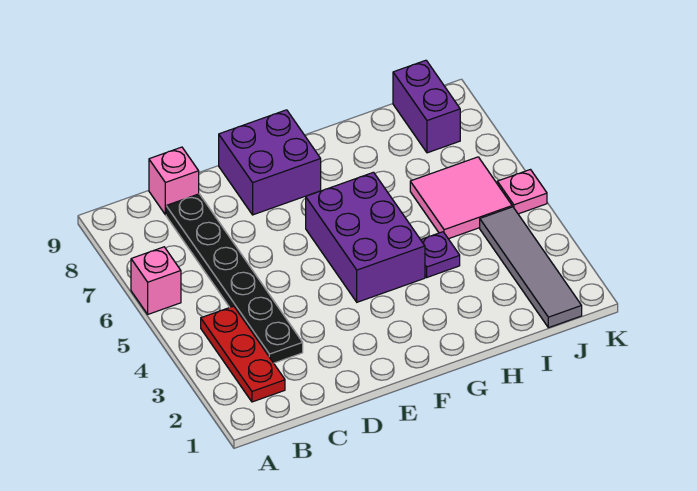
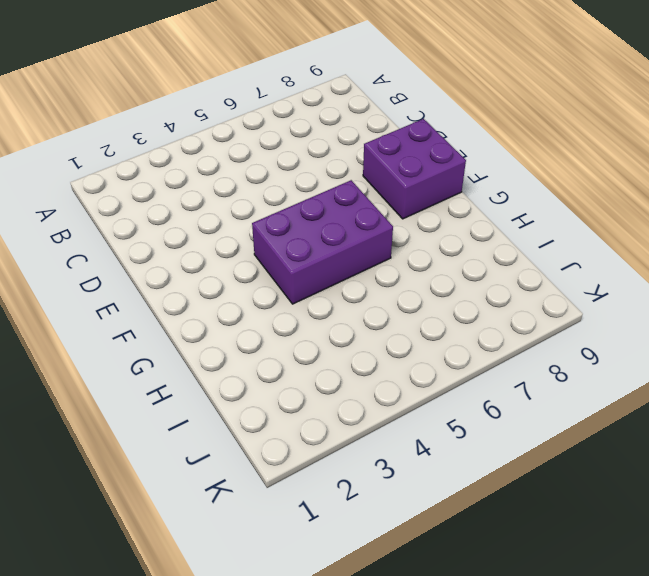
none -> pink brick A6 level 1
none -> red plate B2:B4 level 1

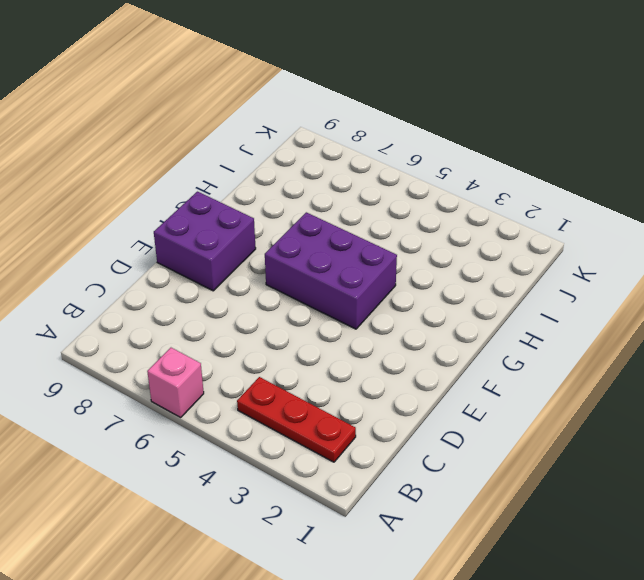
none -> black plate C3:C8 level 1
none -> pink brick C9 level 1

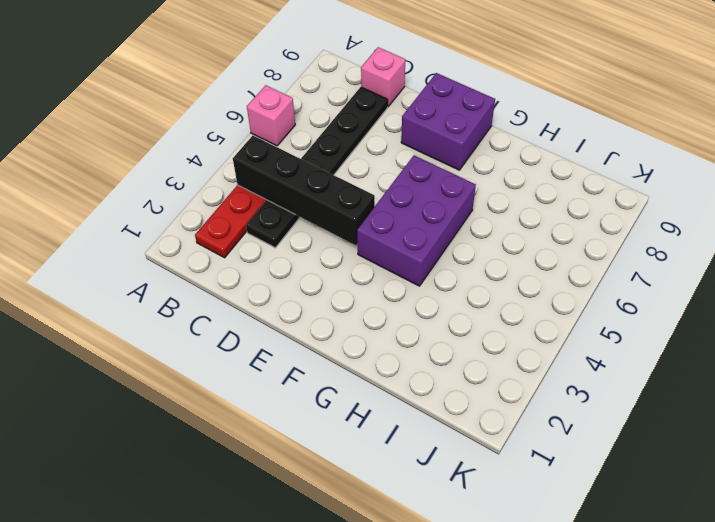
black brick B4:E4 level 2 -> none
none -> purple plate H4 level 1
none -> pink tile I5:J6 level 1

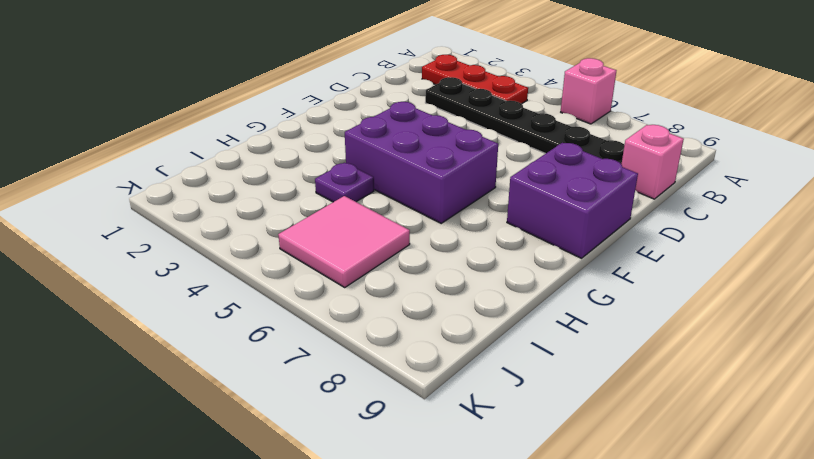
none -> grey tile J1:J4 level 1
none -> purple brick J8:J9 level 1

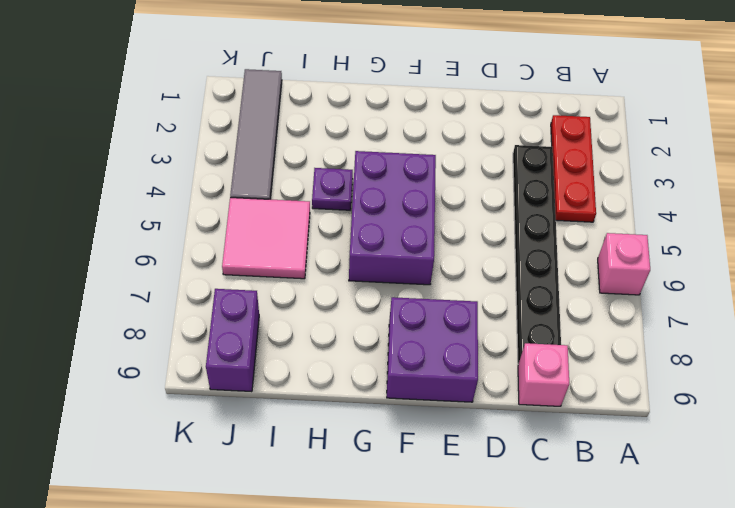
none -> pink plate K5 level 1

